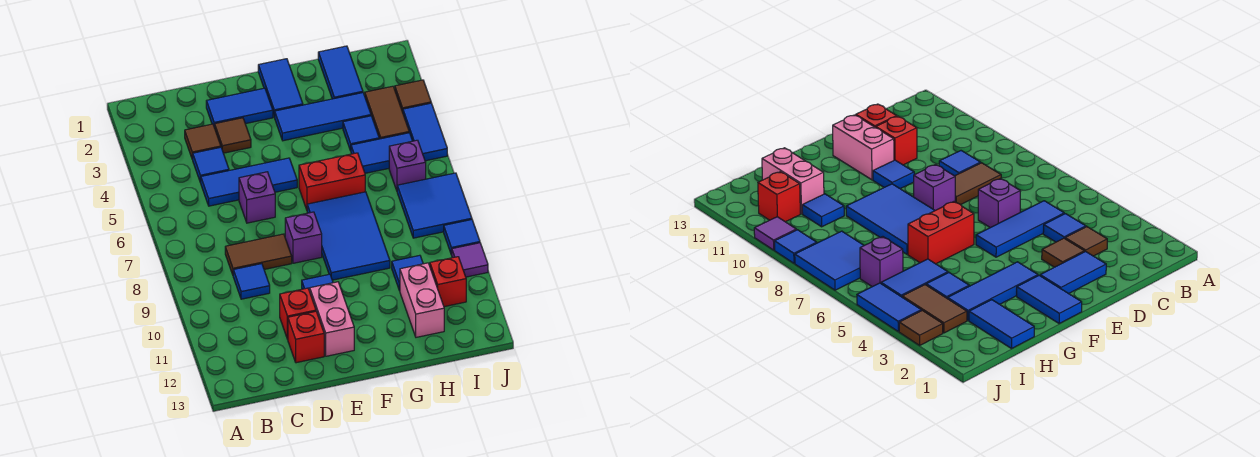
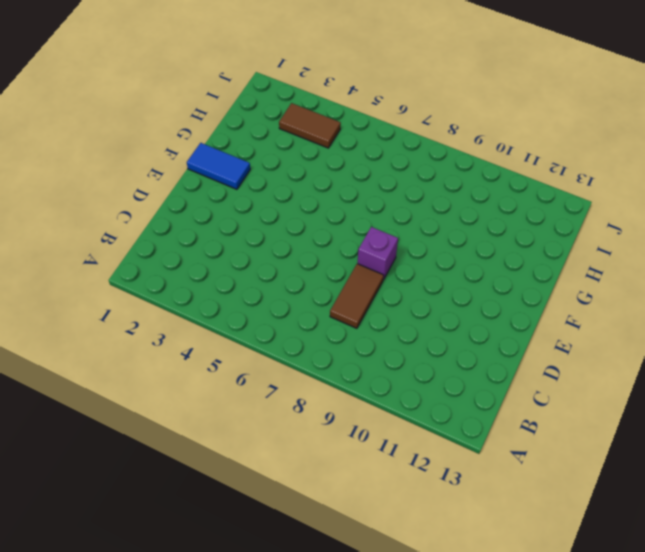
none -> brown tile C3 level 1
none -> blue tile C4 level 1
none -> blue tile C5:E5 level 1
none -> blue tile C9 level 1

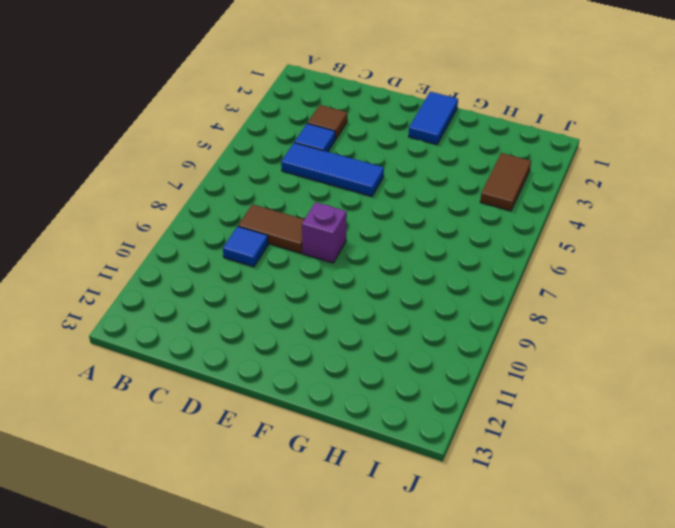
none -> blue tile D2:E2 level 1
none -> brown tile D3 level 1
none -> purple brick D6 level 1
none -> red brick D11 level 1

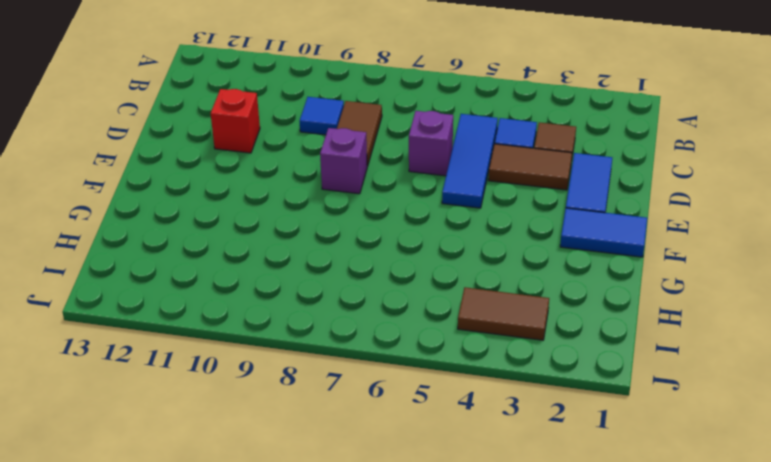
brown tile D3:D4 level 1 -> brown tile D3 level 1
none -> red brick D12 level 1
none -> blue tile E10 level 1
none -> pink brick E11:E12 level 1
none -> blue tile F3:H3 level 1

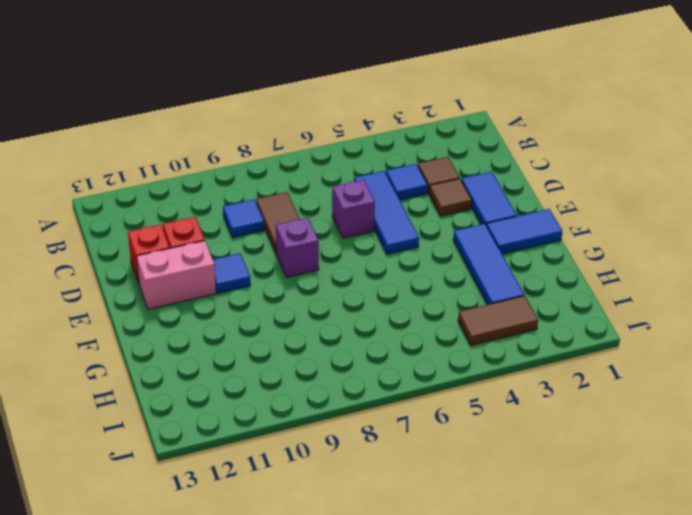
none -> red brick F6:G6 level 1
none -> blue tile F7:G9 level 1
none -> blue tile H1:H2 level 1
none -> blue tile H4 level 1

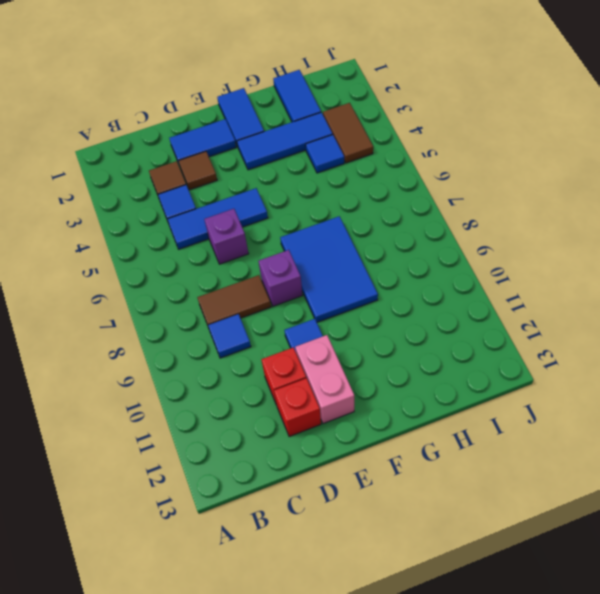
none -> red brick F6:G6 level 1
none -> blue tile H5:I5 level 1
none -> blue tile H10 level 1
none -> pink brick H11:H12 level 1

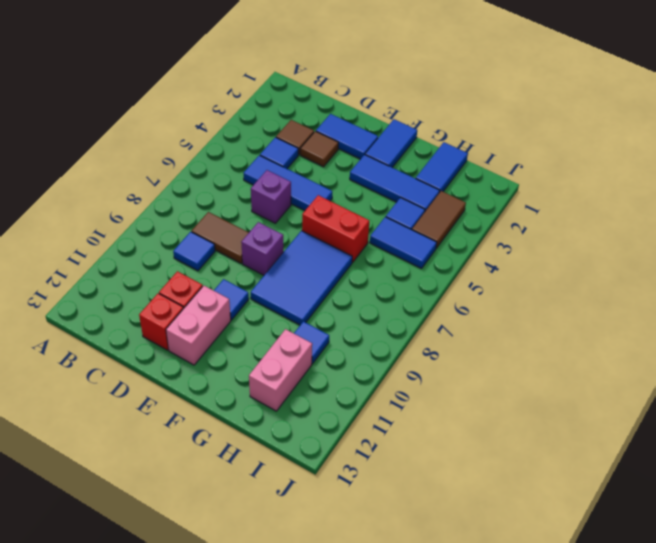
none -> purple brick I6 level 1
none -> blue tile I7:J8 level 1
none -> red brick I11 level 1
none -> brown tile J3 level 1

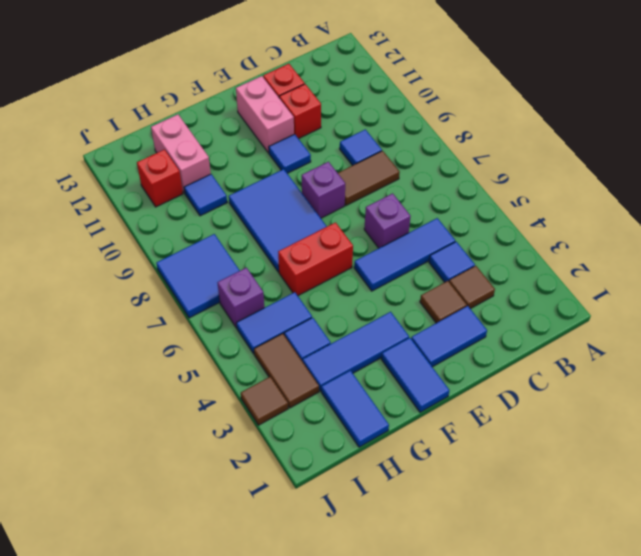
none -> blue tile J4:J5 level 1
none -> blue tile J9 level 1
none -> purple tile J10 level 1

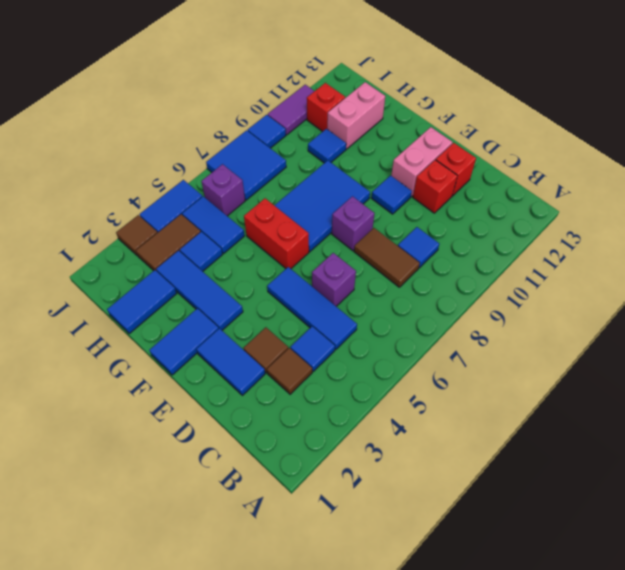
purple tile J10:J11 level 1 -> purple tile J10 level 1

